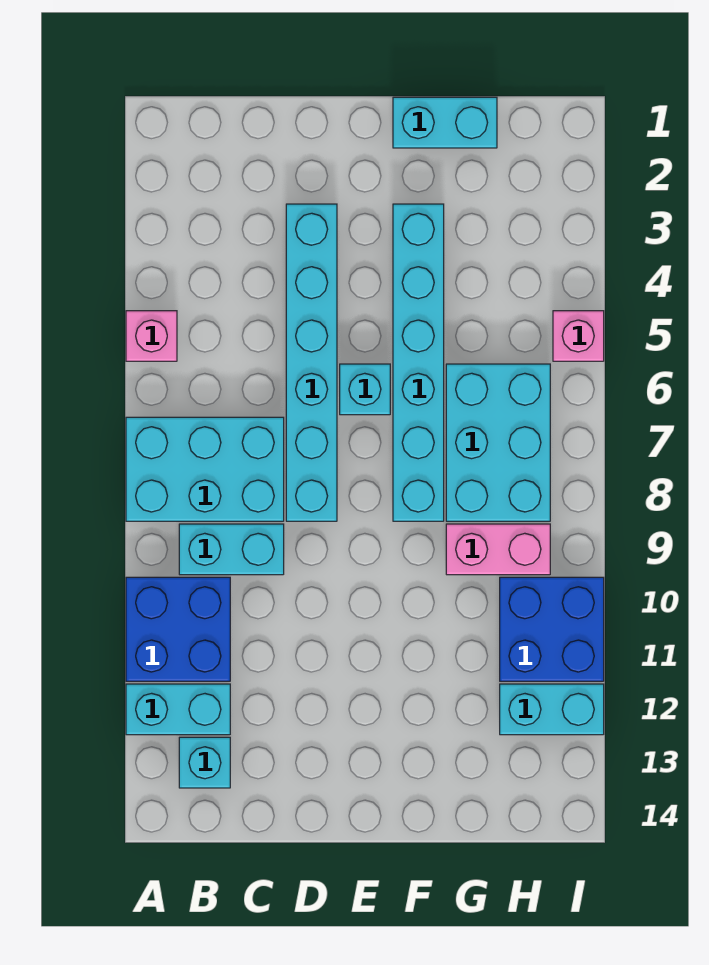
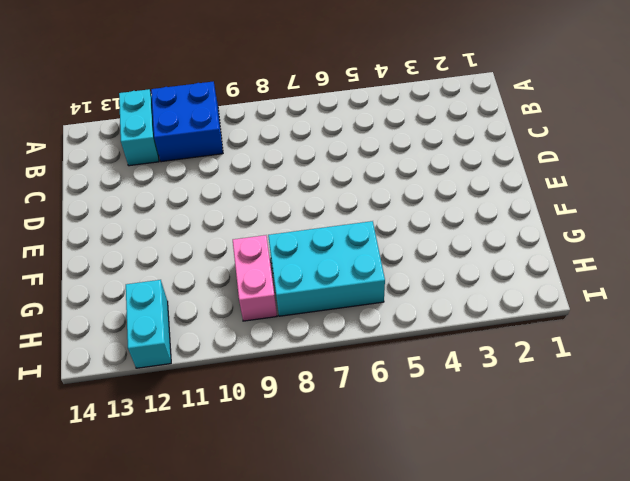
none -> pink brick A5 level 1
none -> cyan brick A7:C8 level 1
none -> cyan brick B9:C9 level 1

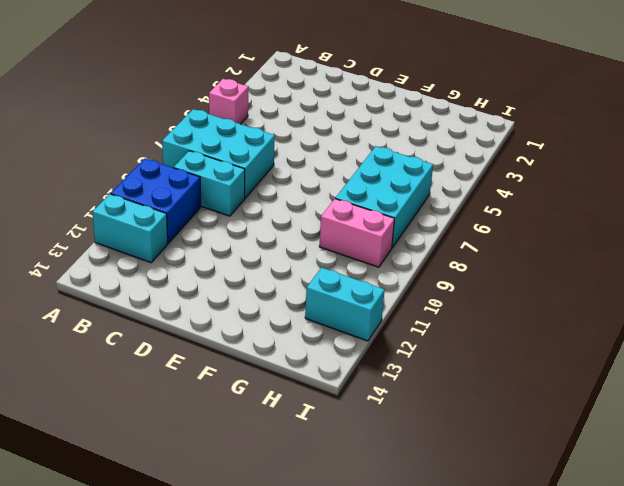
none -> cyan brick B13 level 1
none -> cyan brick D3:D8 level 1
none -> cyan brick E6 level 1

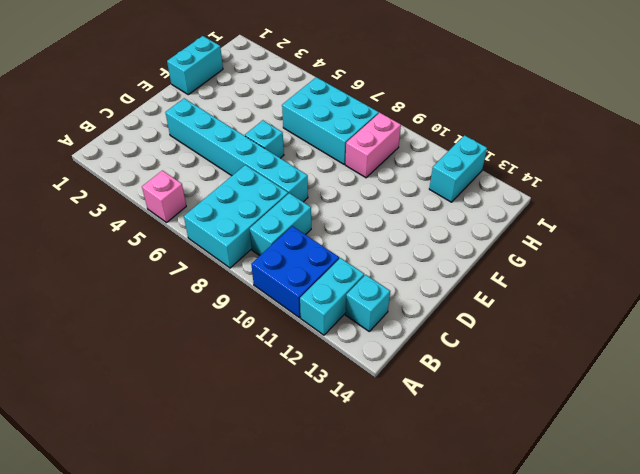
none -> cyan brick F3:F8 level 1
none -> blue brick H10:I11 level 1
none -> pink brick I5 level 1

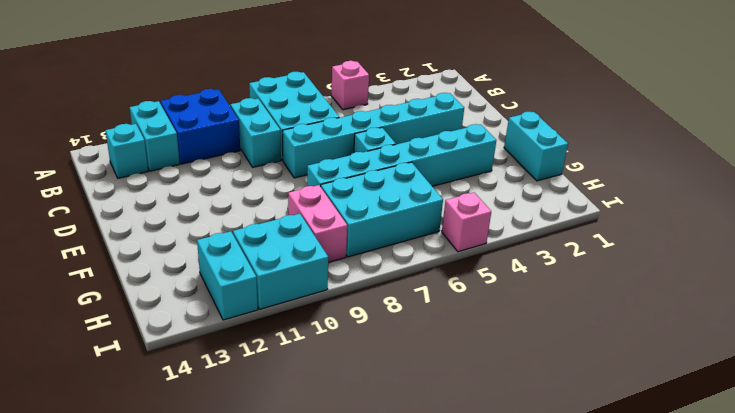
cyan brick H10:I11 level 1 -> blue brick H10:I11 level 1

